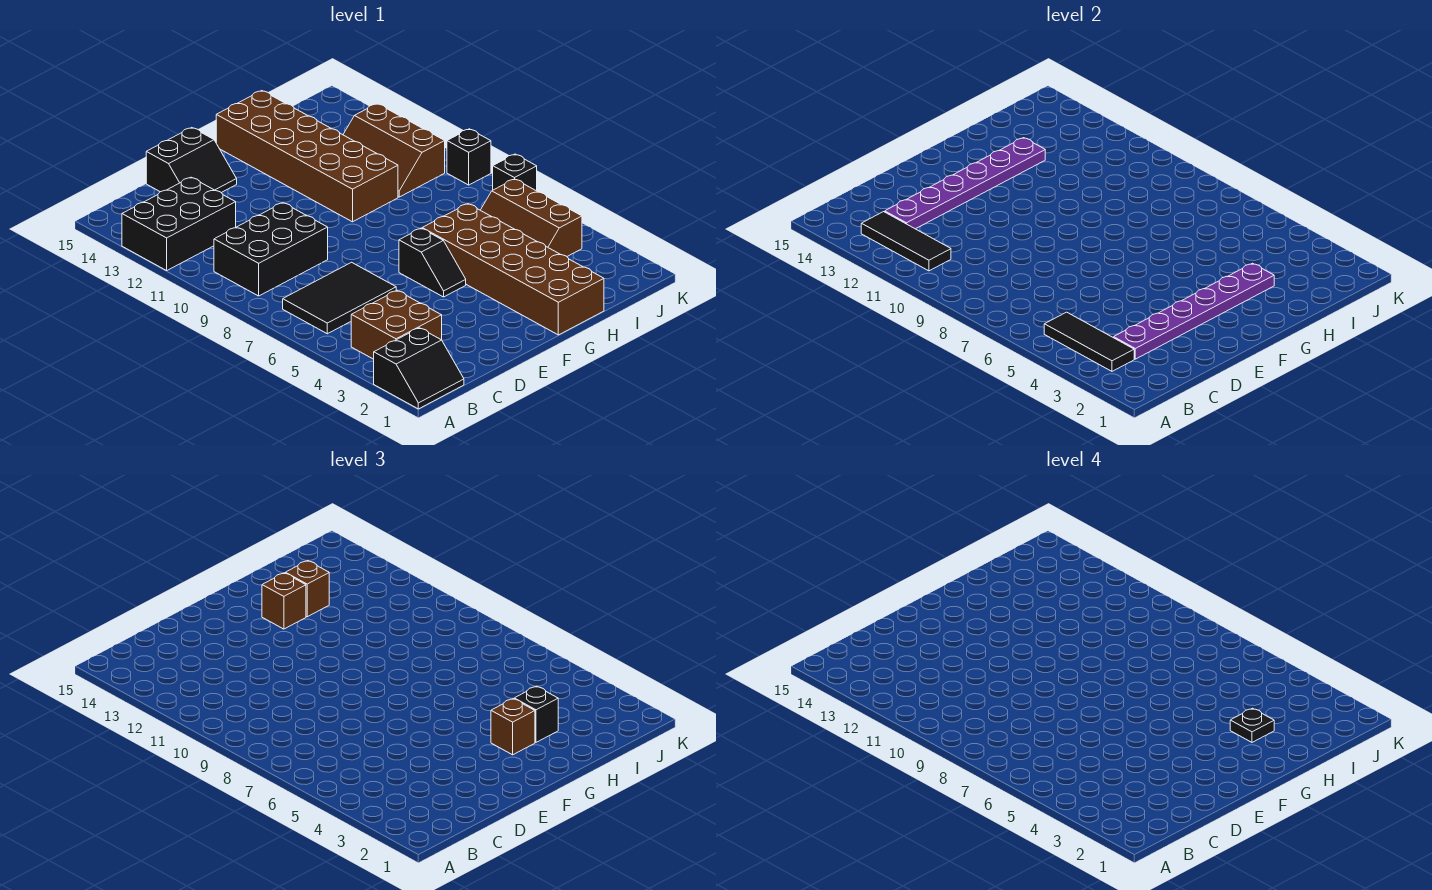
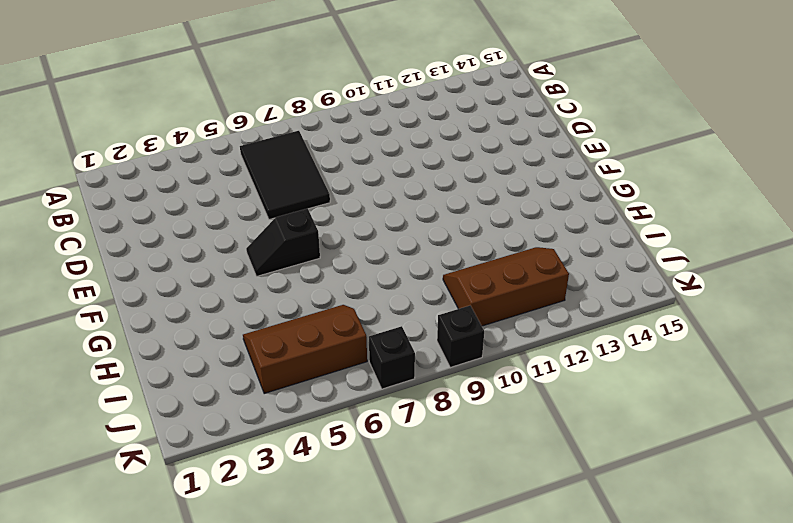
none -> black slope A1:B2 level 1 top 2
none -> black brick A12:C13 level 1
none -> brown brick B3:C4 level 1

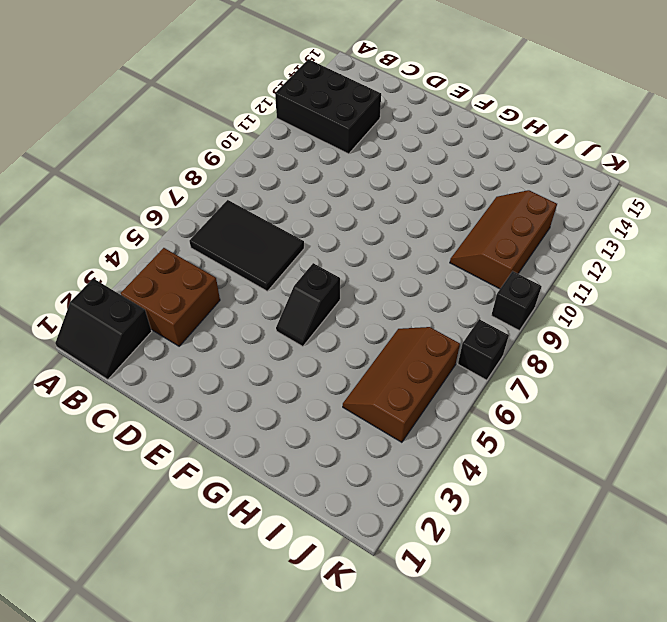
none -> black brick B9:D10 level 1
none -> black slope D14:E15 level 1 top 15
none -> brown brick G1:H6 level 1

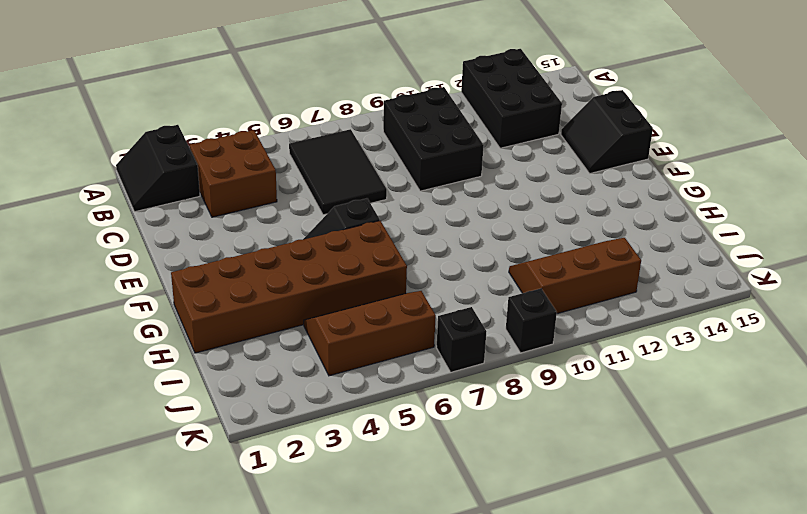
none -> brown brick G10:H15 level 1
none -> black tile B3:B5 level 2
none -> black tile B11:B13 level 2

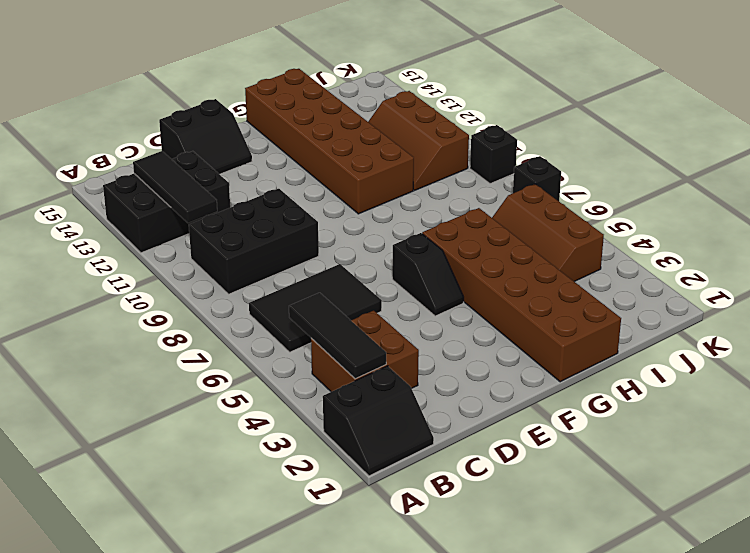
none -> purple plate C3:H3 level 2
none -> purple plate C13:H13 level 2
none -> brown brick G3 level 3

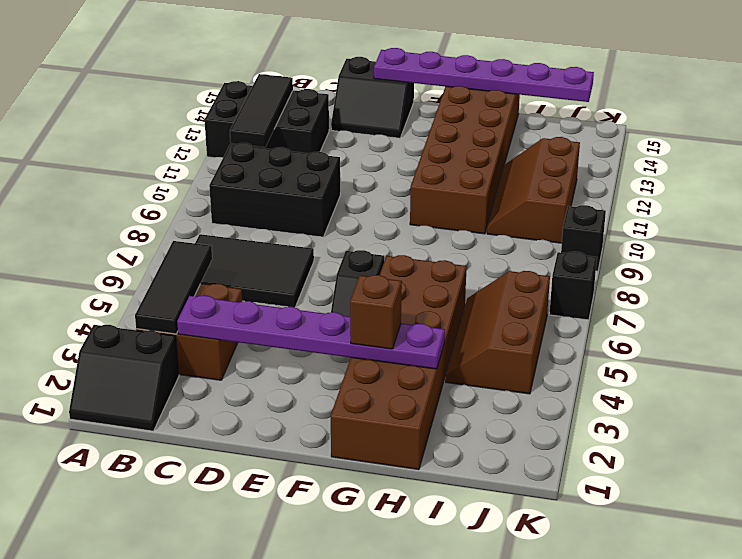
purple plate E15:J15 level 2 -> purple plate C13:H13 level 2
none -> brown brick G13 level 3
none -> black brick H3 level 3
none -> brown brick H13 level 3

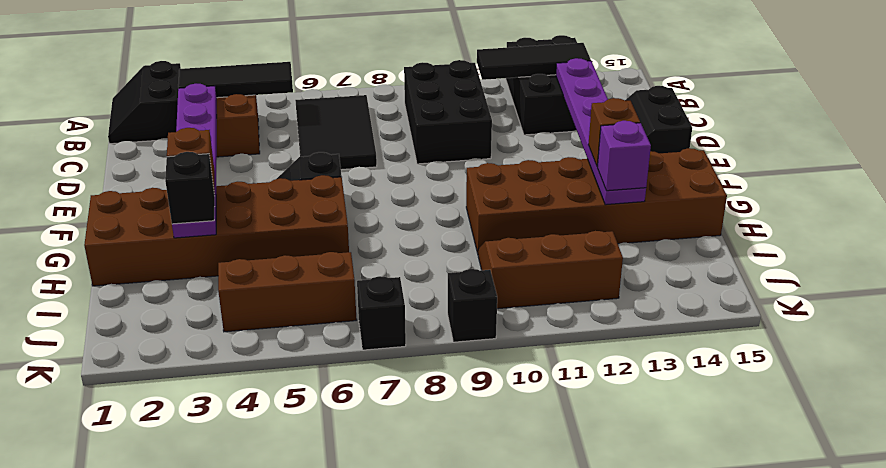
purple brick H13 level 3 -> brown brick H13 level 3
none -> black plate H3 level 4

